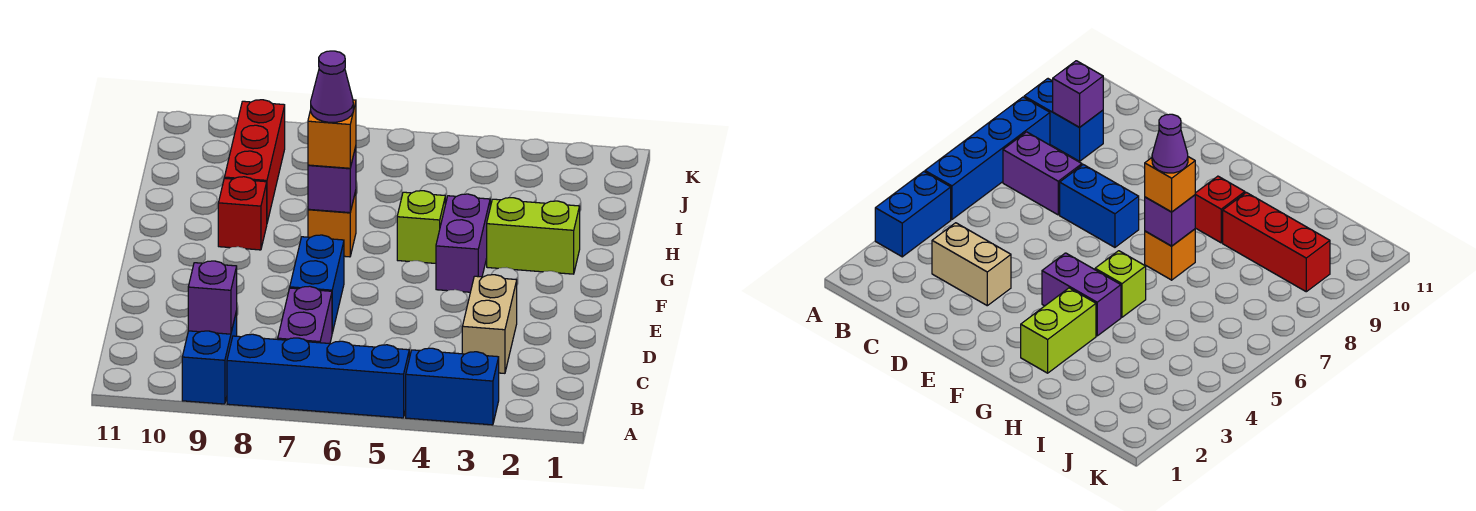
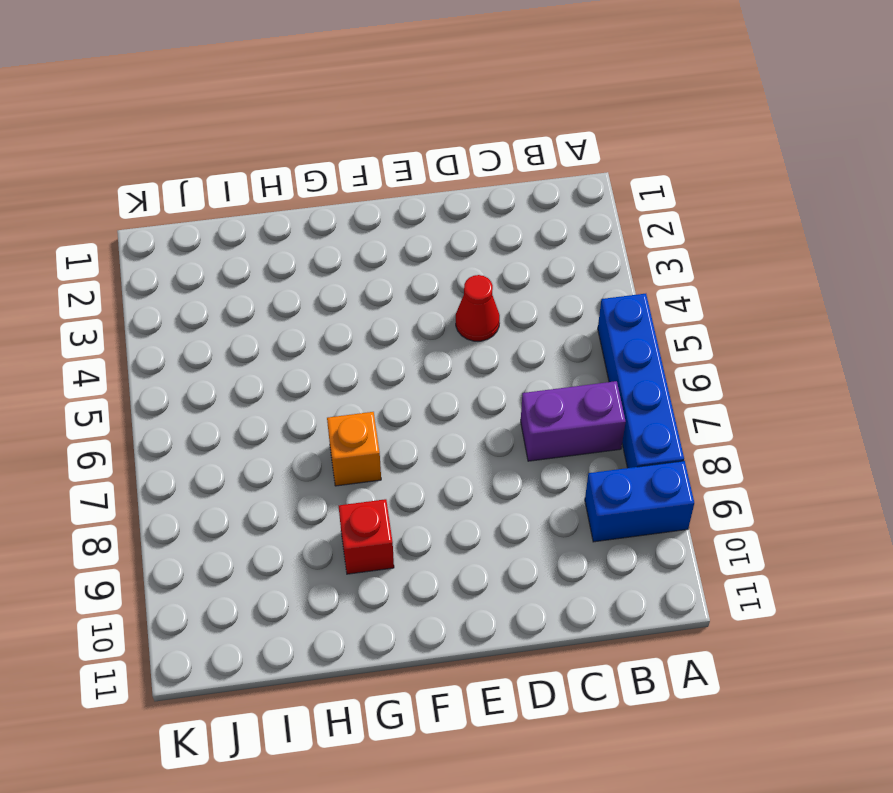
red cone D4 level 1 -> none
none -> blue brick A3:A4 level 1
none -> tan brick C3:D3 level 1
none -> blue brick D7:E7 level 1

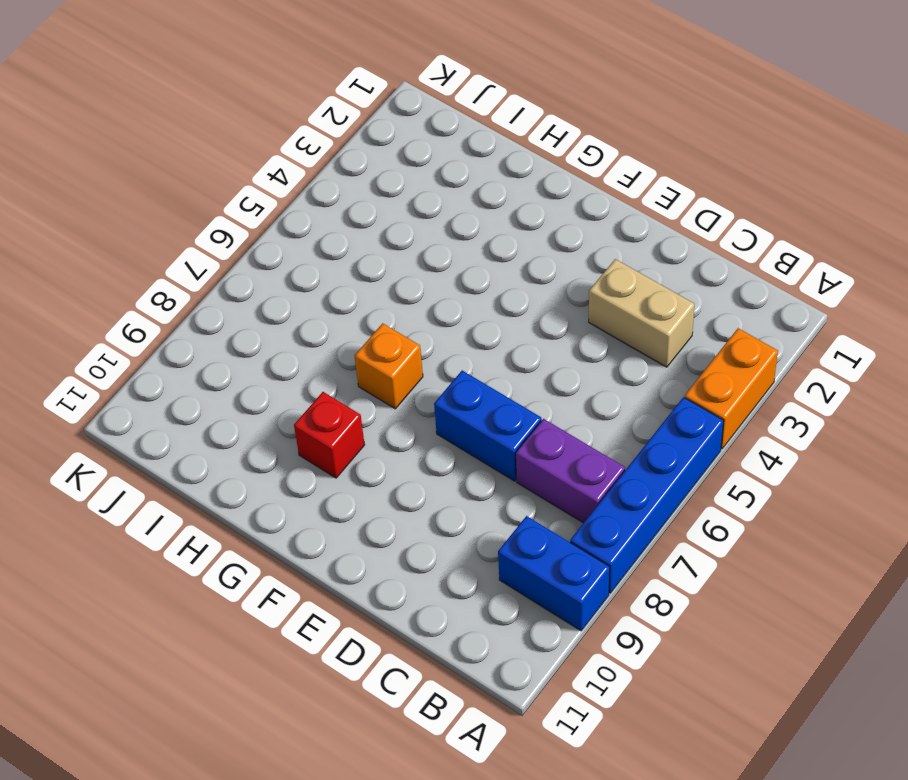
orange brick A3:A4 level 1 -> blue brick A3:A4 level 1
none -> purple brick F4:G4 level 1
none -> lime brick G2:G3 level 1
none -> lime brick G5 level 1

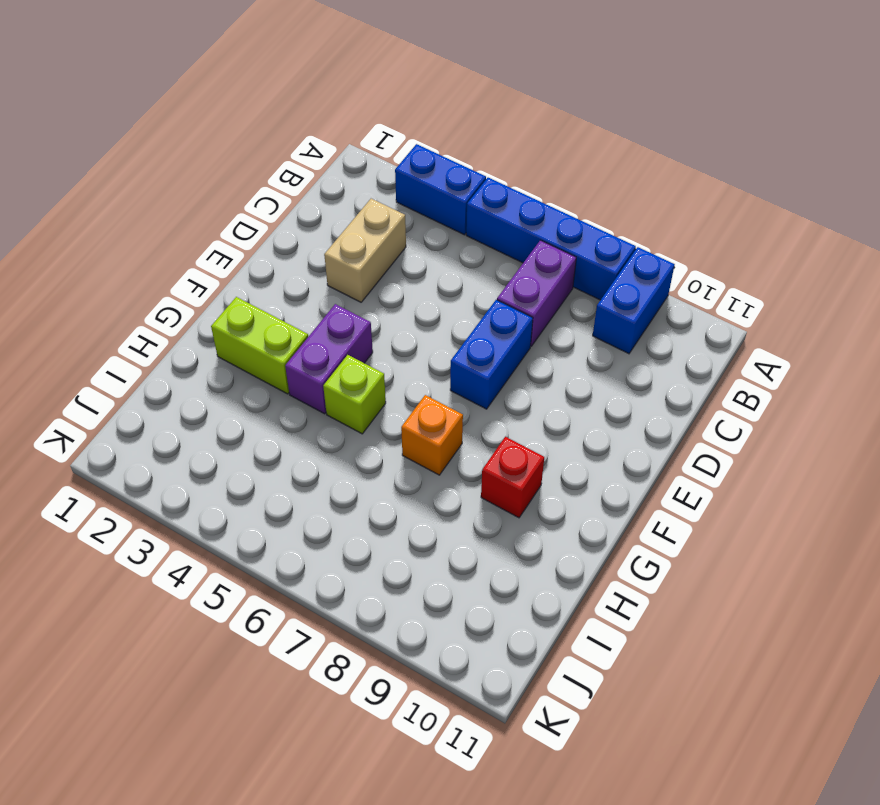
none -> red brick H9:J9 level 1
none -> purple brick B9 level 2
none -> purple brick G7 level 2

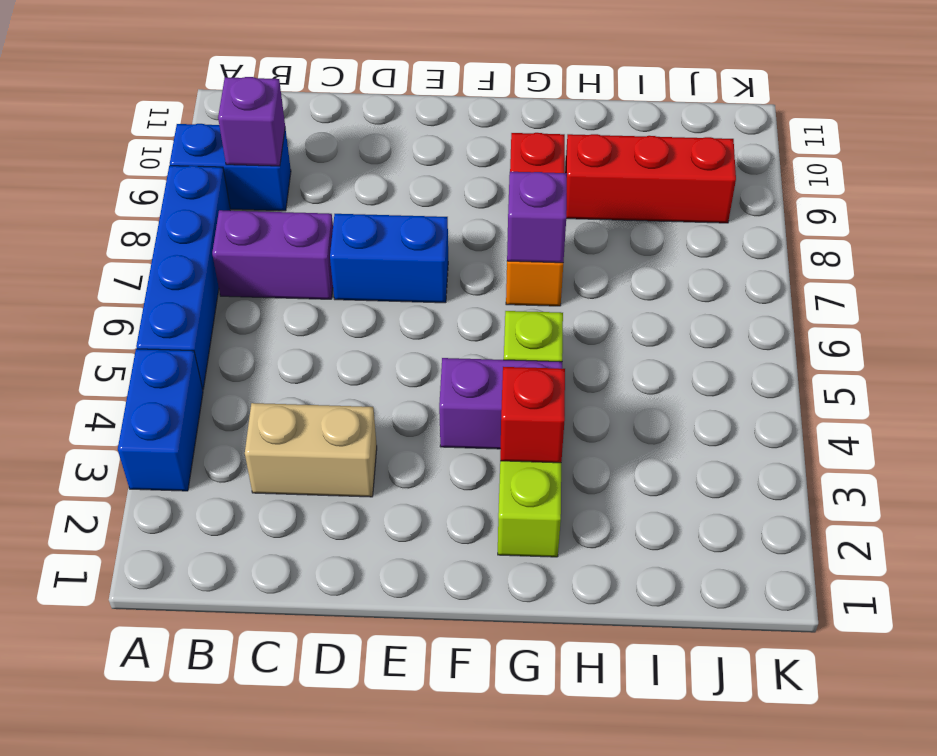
red brick G3 level 2 -> none
none -> orange brick G7 level 3
none -> purple cone G7 level 4

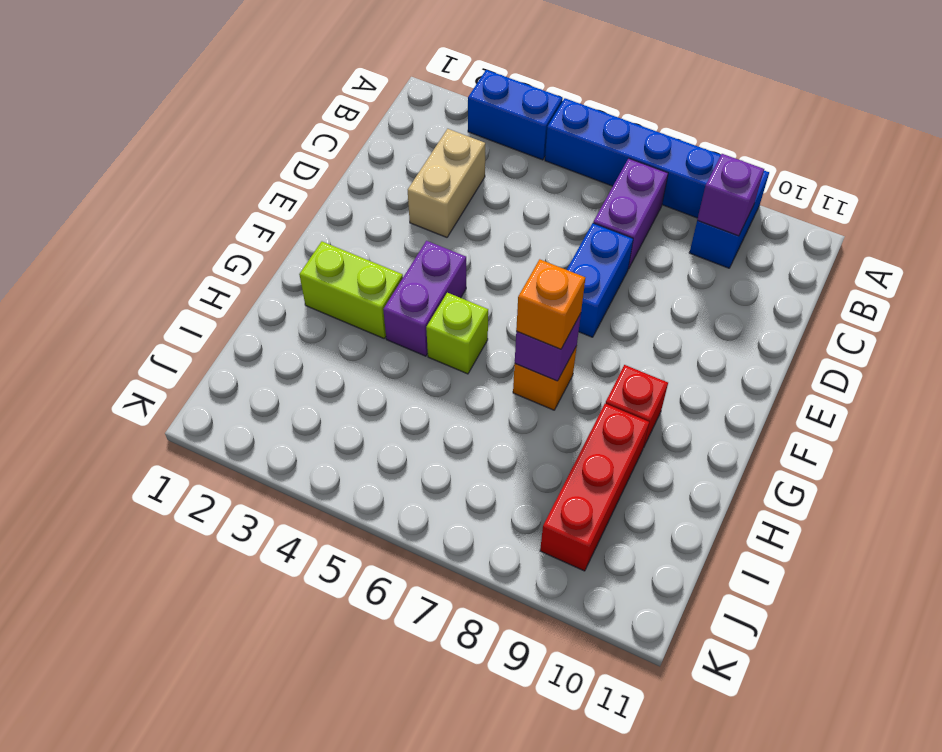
none -> purple cone G7 level 4

